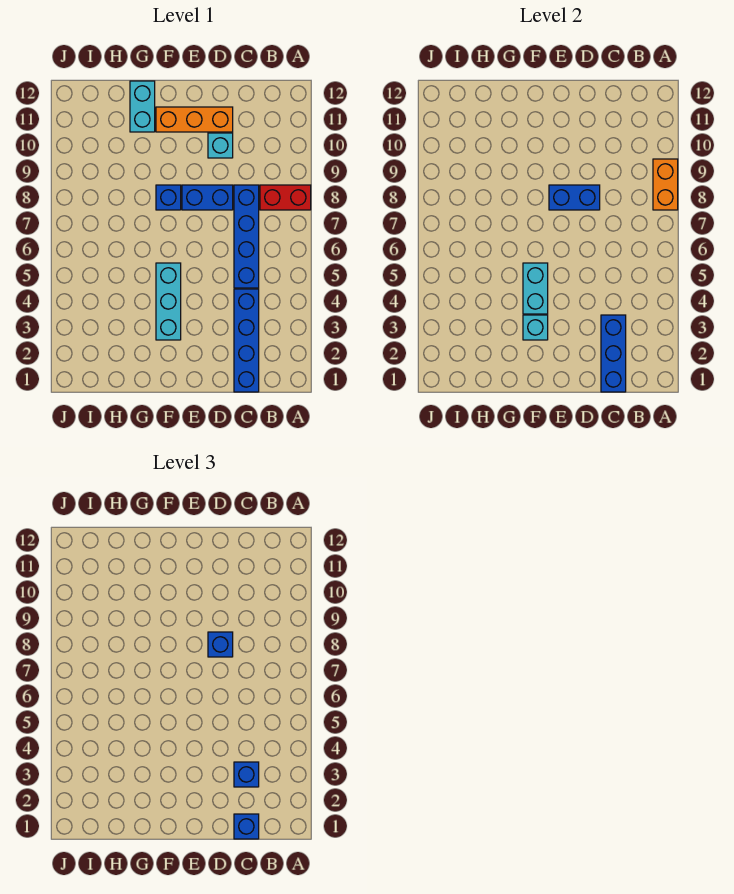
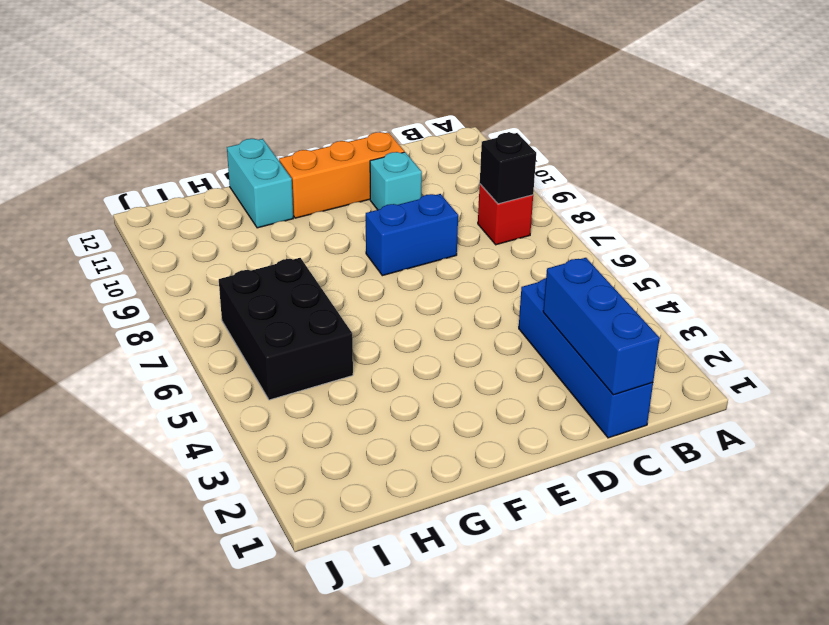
red brick B8 level 1 -> red brick A8:B8 level 1
black brick B8 level 2 -> none
black brick H5:I7 level 1 -> none
none -> blue brick C5:C8 level 1
none -> cyan brick F3:F5 level 1
none -> blue brick F8 level 1

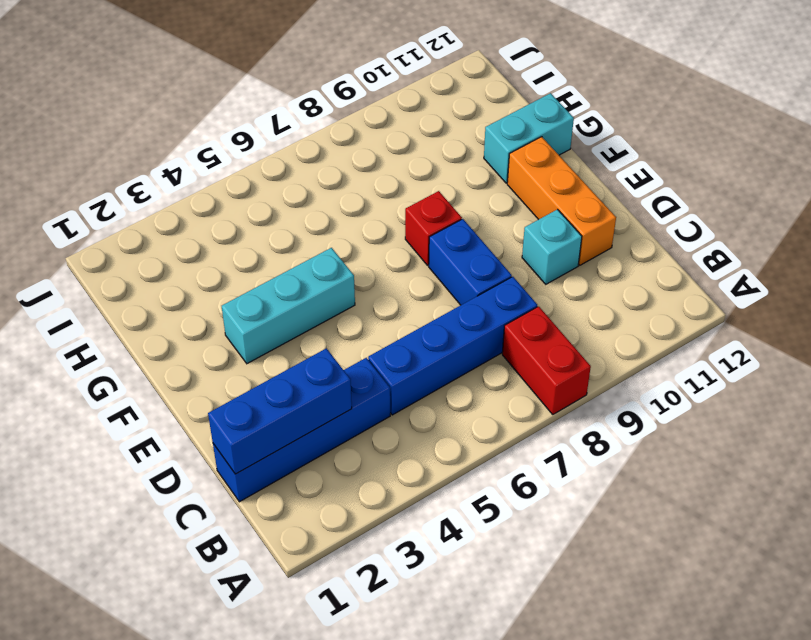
red brick F8 level 1 -> blue brick F8 level 1
none -> orange brick A8:A9 level 2
none -> blue brick D8:E8 level 2
none -> cyan brick F3 level 2

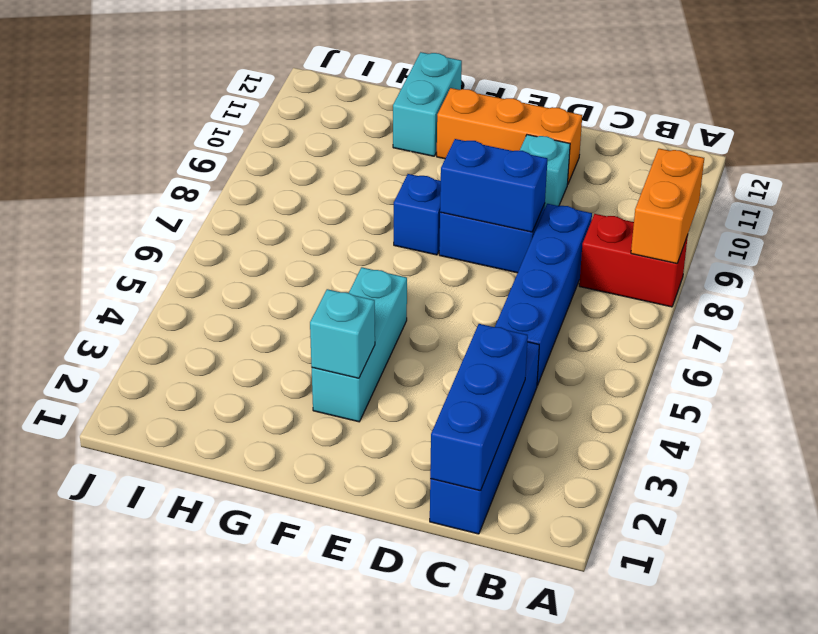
none -> cyan brick F4:F5 level 2
none -> blue brick C1 level 3
none -> blue brick C3 level 3

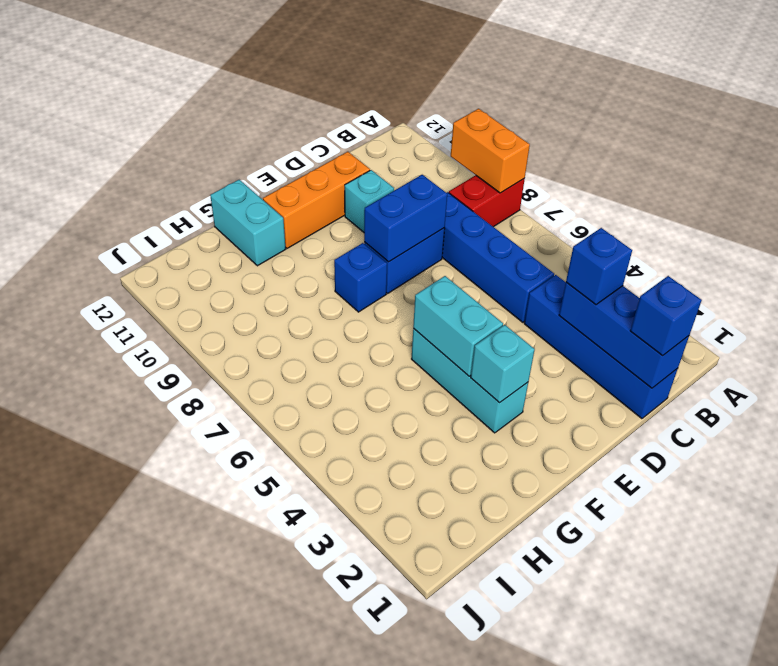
none -> blue brick D8 level 3

